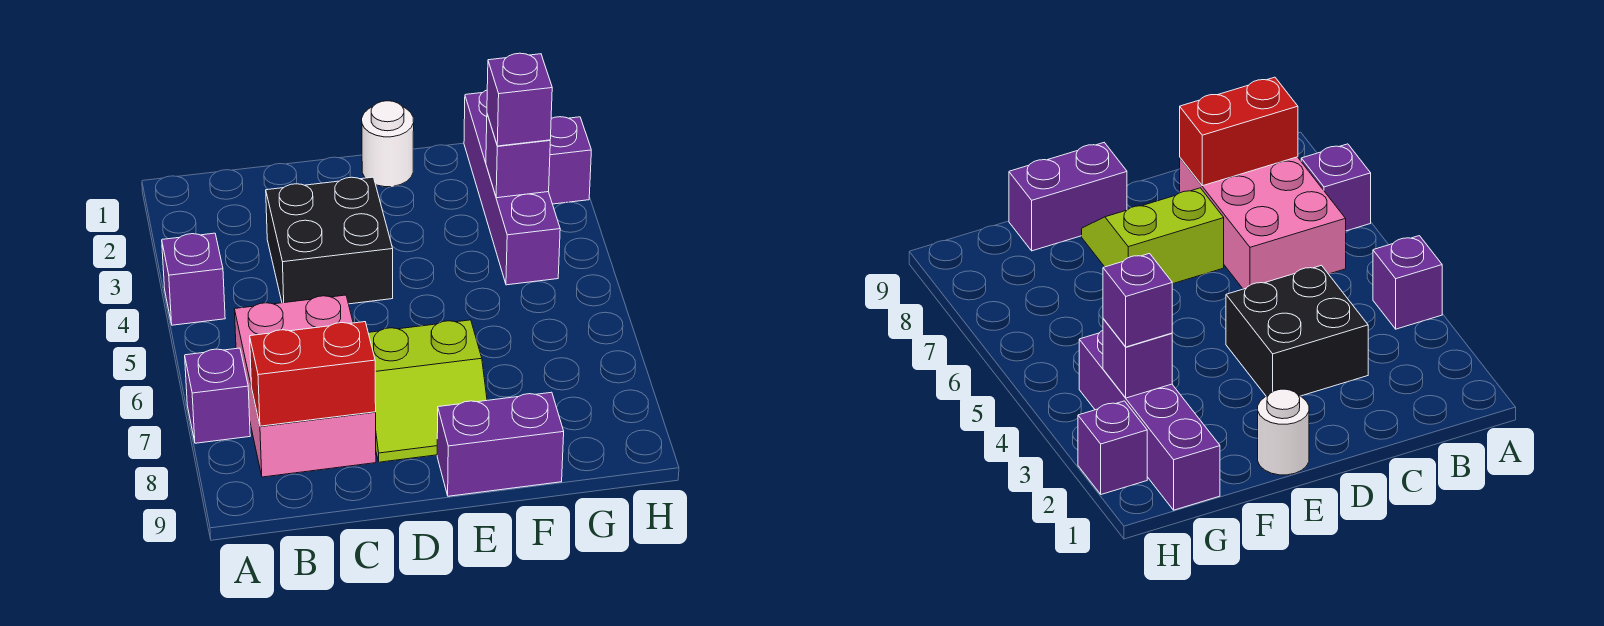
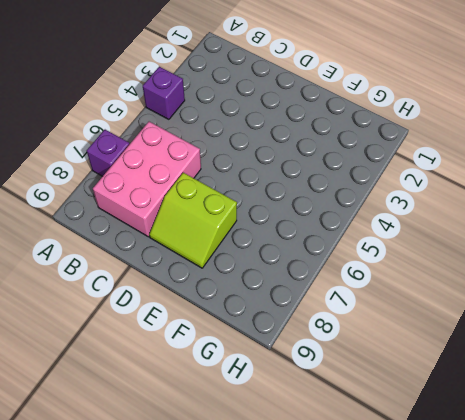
none -> black brick C3:D4 level 1
none -> white round brick E1 level 1
none -> purple brick E9:F9 level 1

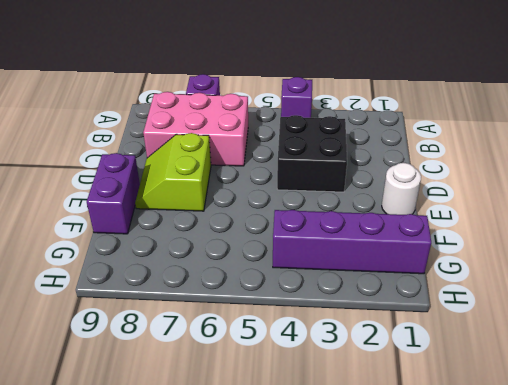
none -> purple brick H2 level 1
none -> red brick B8:C8 level 2
none -> purple brick G3 level 2

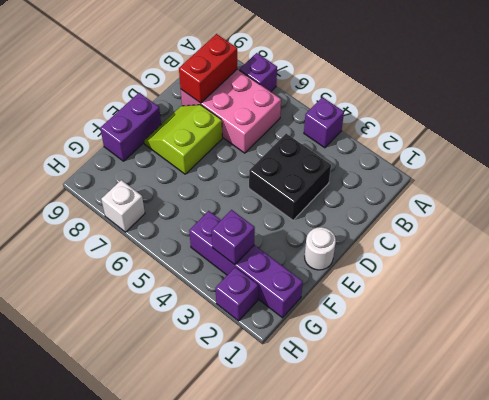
white brick H7 level 1 -> none
none -> purple brick G3 level 3

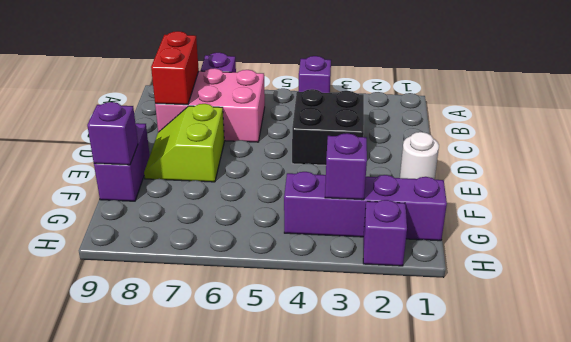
purple brick F9 level 2 -> purple brick G3 level 3

